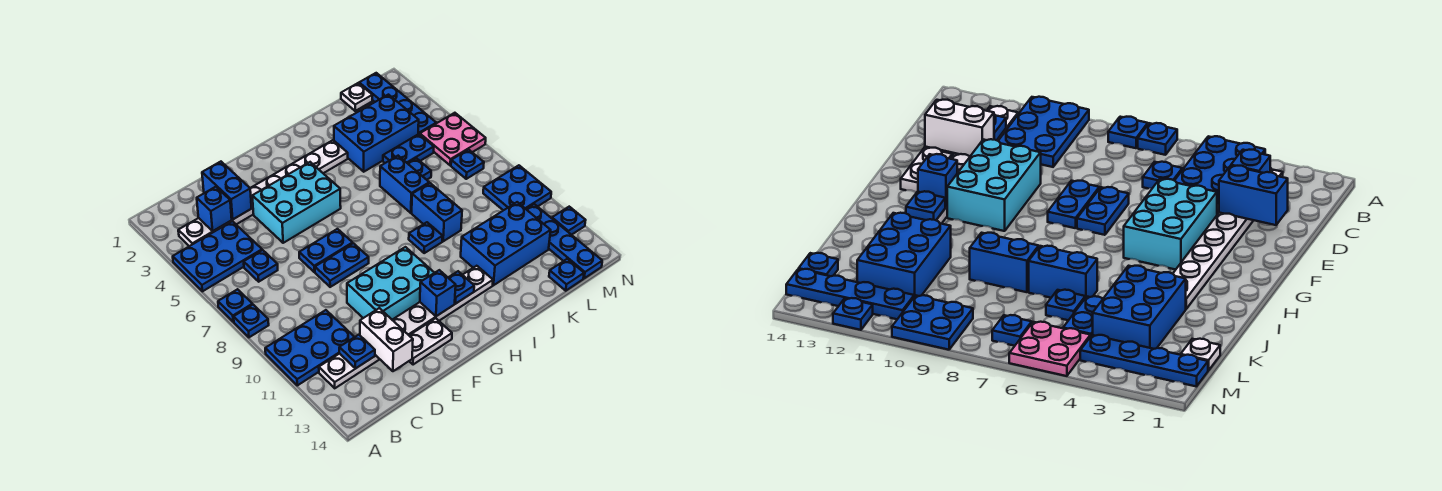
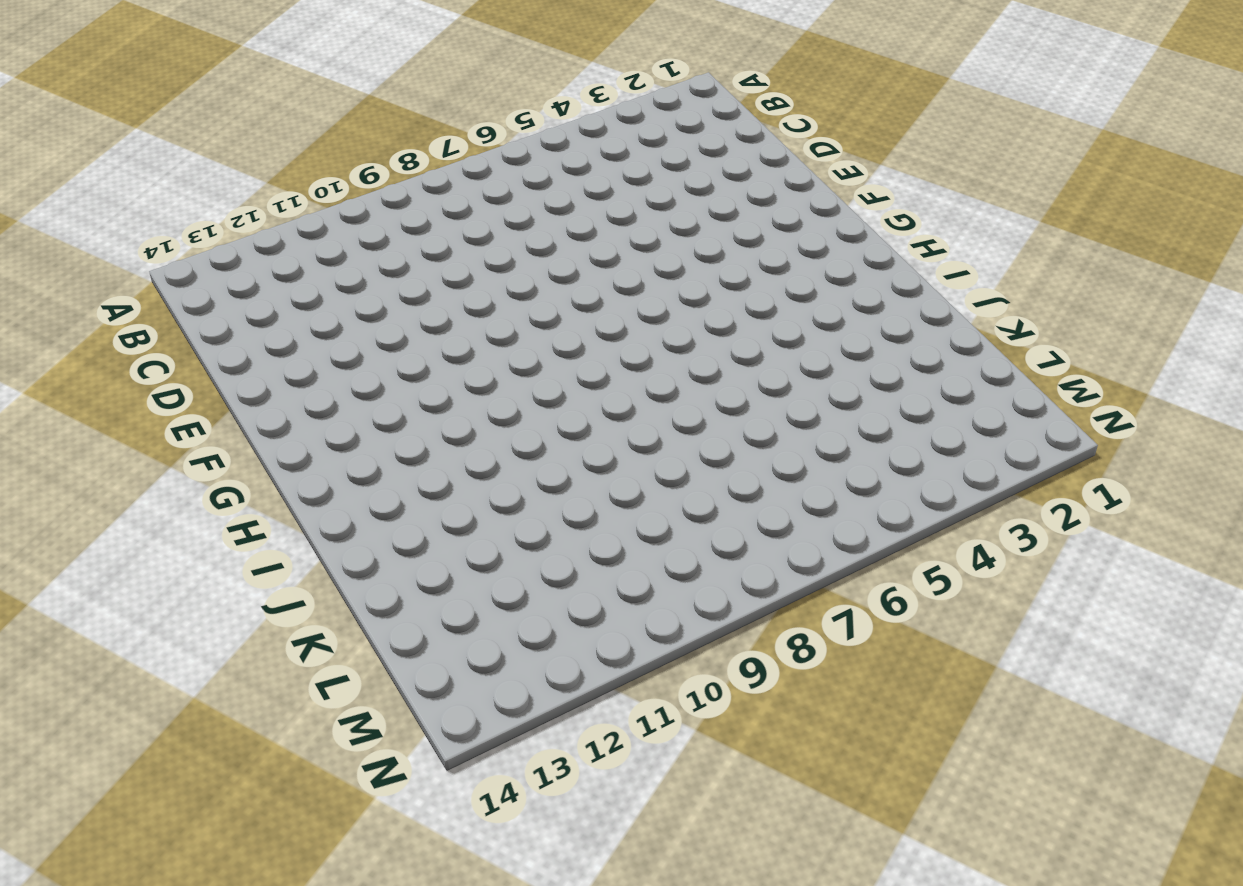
none -> blue plate A4:C5 level 1
none -> blue plate A7 level 1
none -> blue plate A8 level 1
none -> blue plate A10:C11 level 1

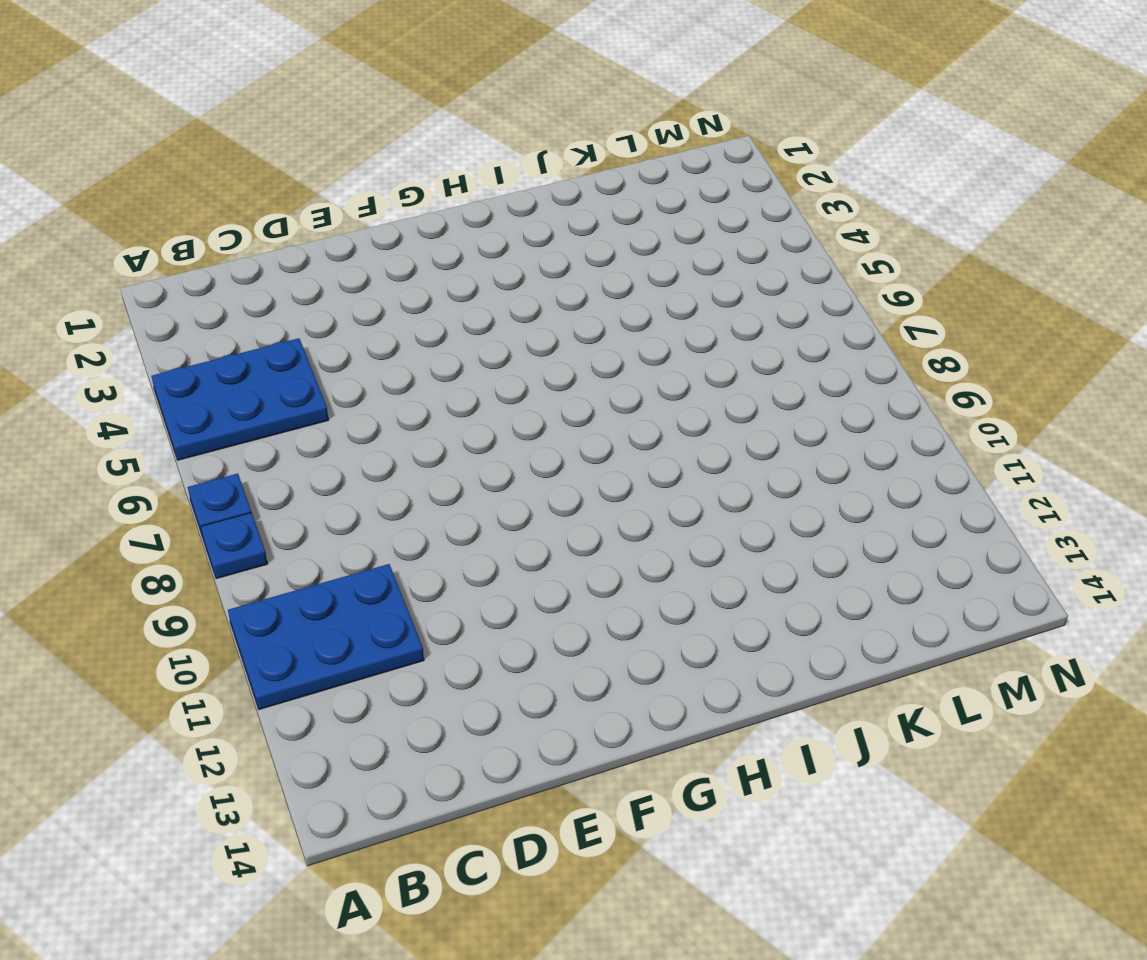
none -> white plate B3:I3 level 1
none -> white plate B12:I12 level 1
none -> blue plate C6 level 1
none -> cyan brick E4:G5 level 1

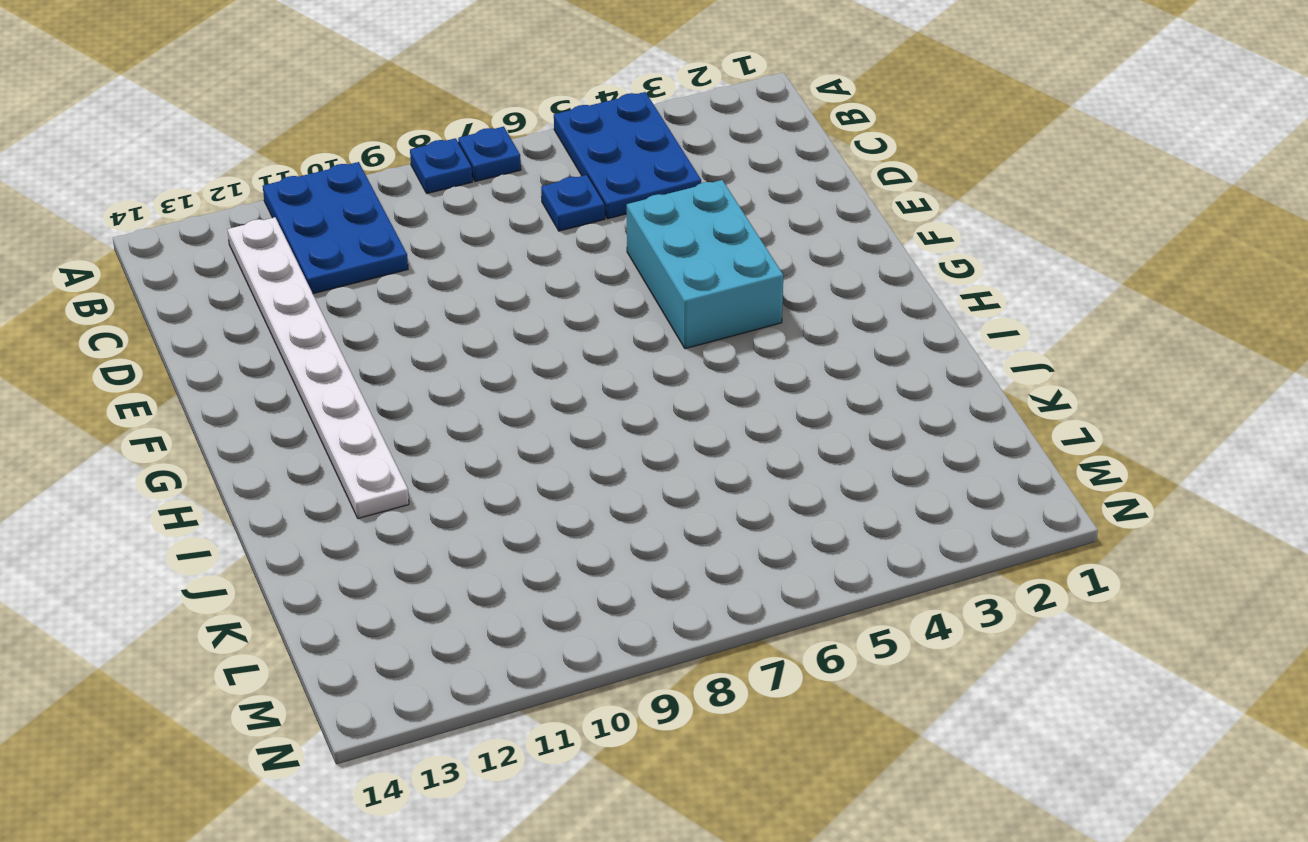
none -> white plate B3:I3 level 1
none -> blue plate E7:F7 level 1
none -> blue plate E8:F8 level 1
none -> cyan brick E10:G11 level 1

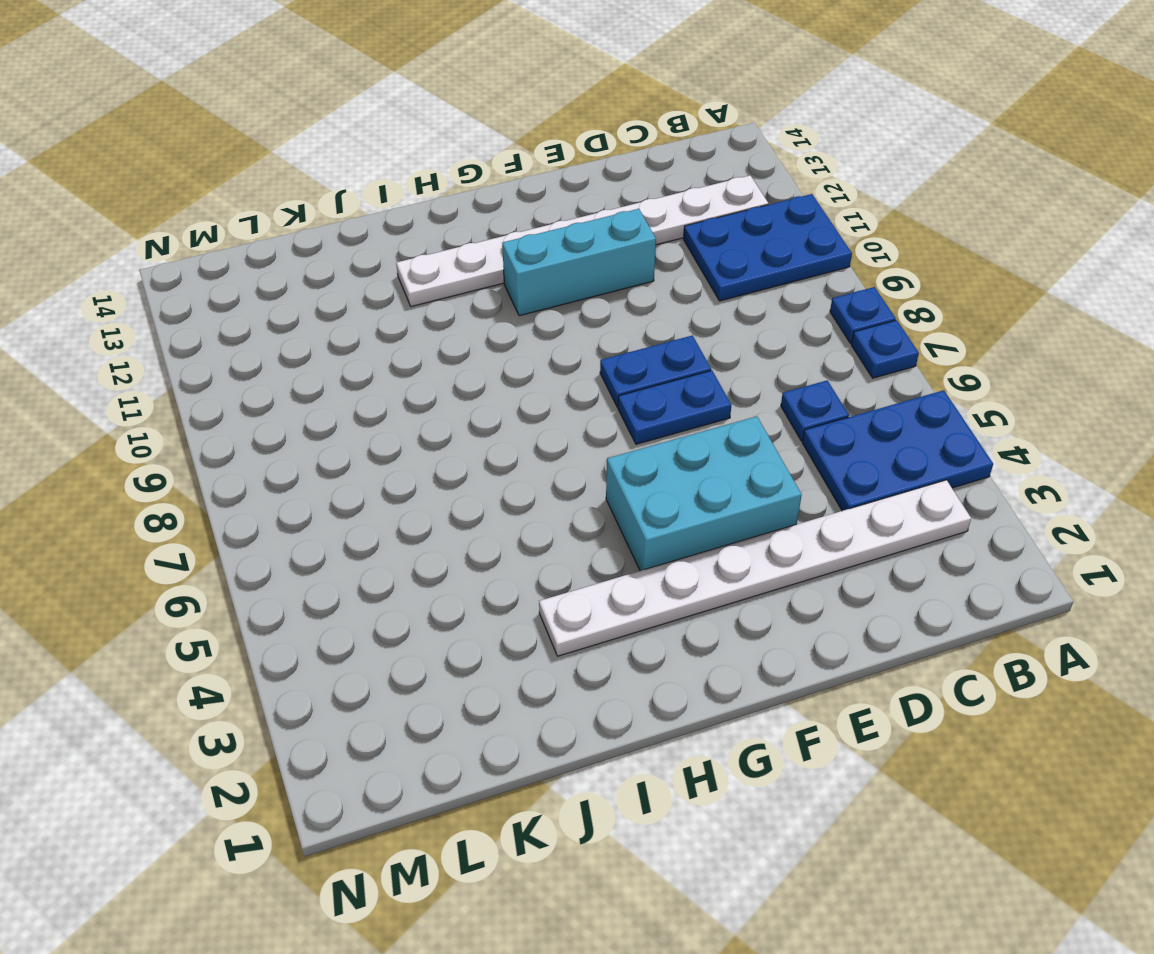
cyan brick E11:G11 level 1 -> cyan brick E10:G11 level 1
none -> white plate E13:F13 level 1
none -> blue plate I9 level 1
none -> blue brick J3:L4 level 1
none -> blue brick J6:J7 level 1

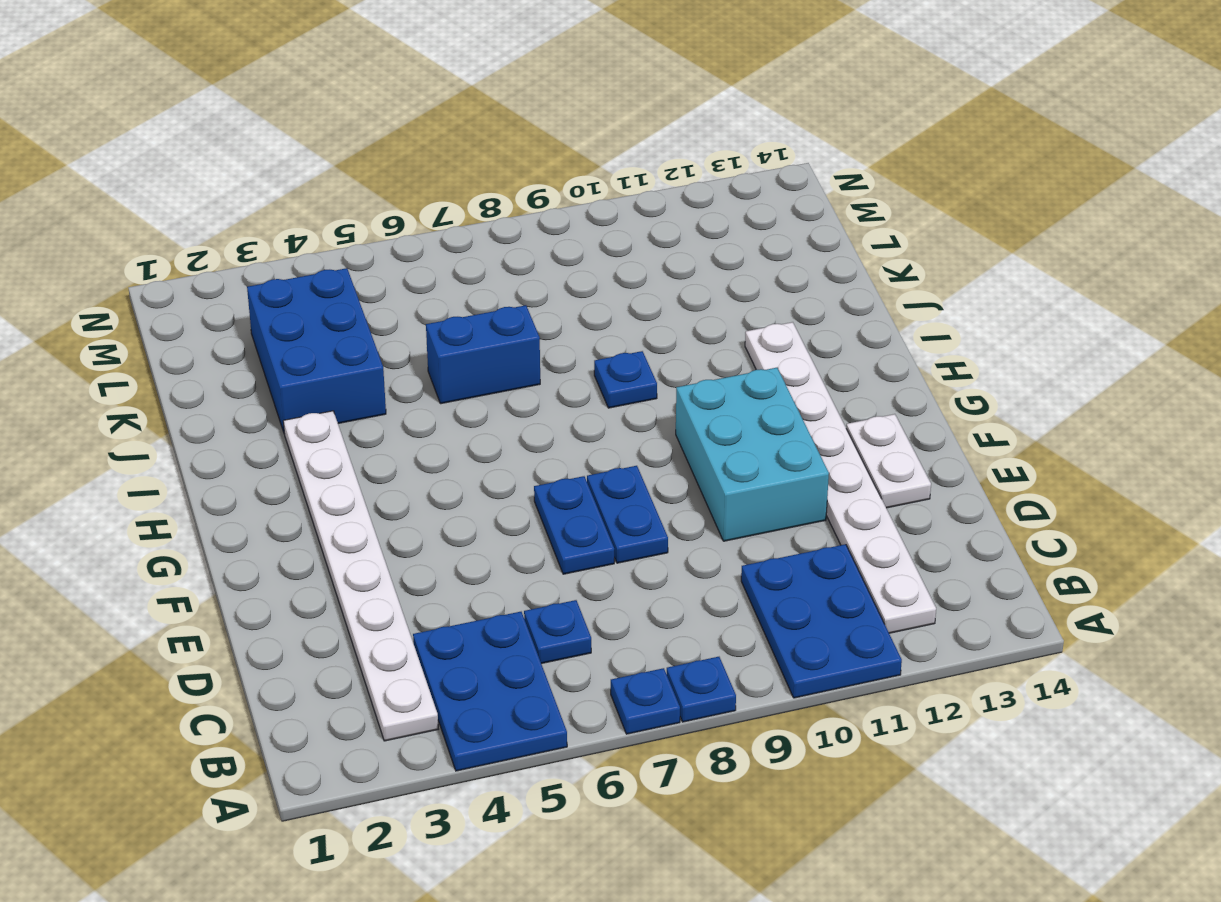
none -> cyan brick E4:G5 level 1
none -> blue brick J8:J9 level 1
none -> blue brick J11:L12 level 1
none -> blue plate K5:L5 level 1

